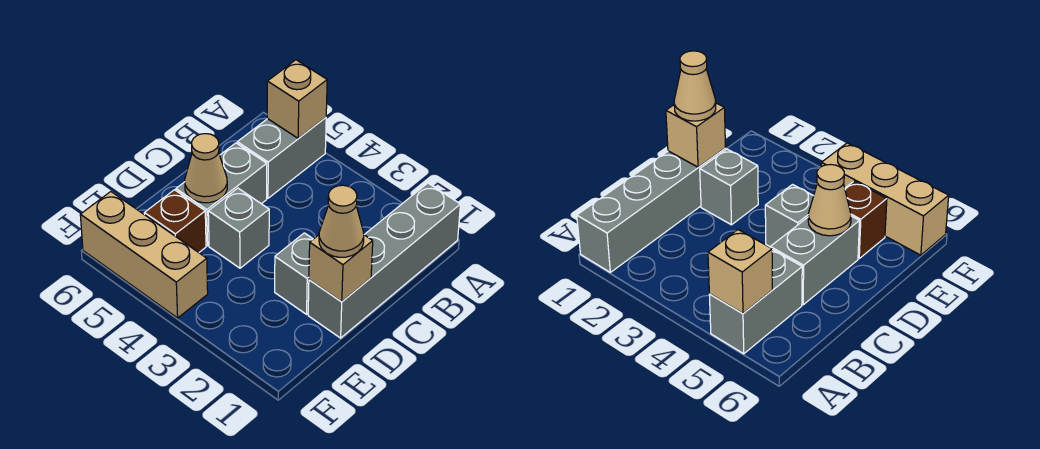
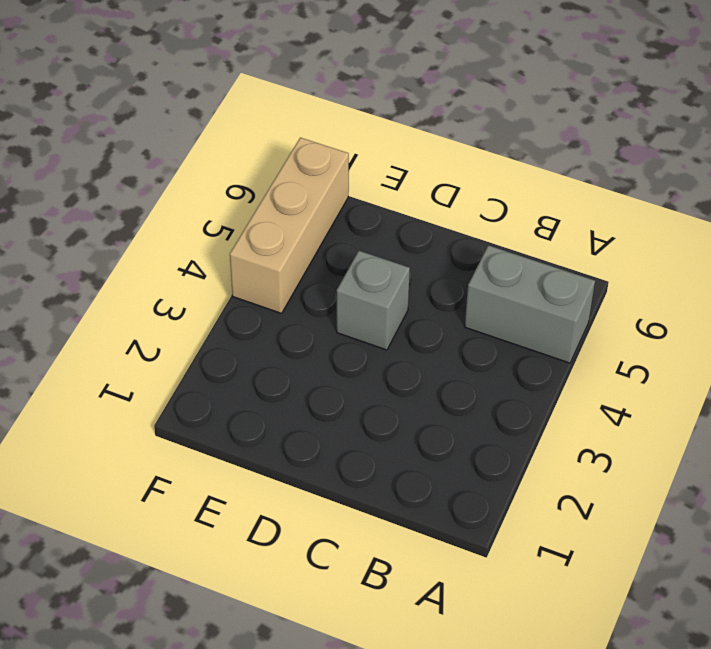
none -> grey brick A1:D1 level 1
none -> grey brick C5:D5 level 1

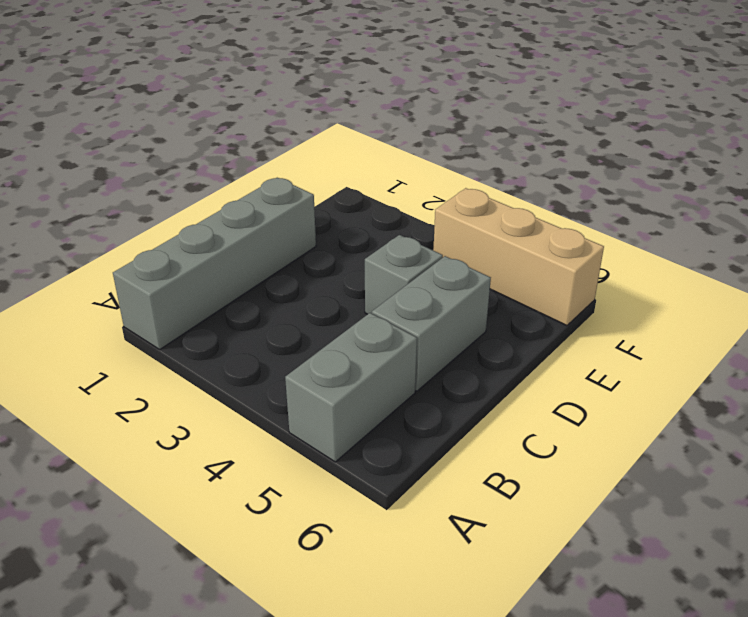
none -> grey brick D2 level 1
none -> brown brick E5 level 1

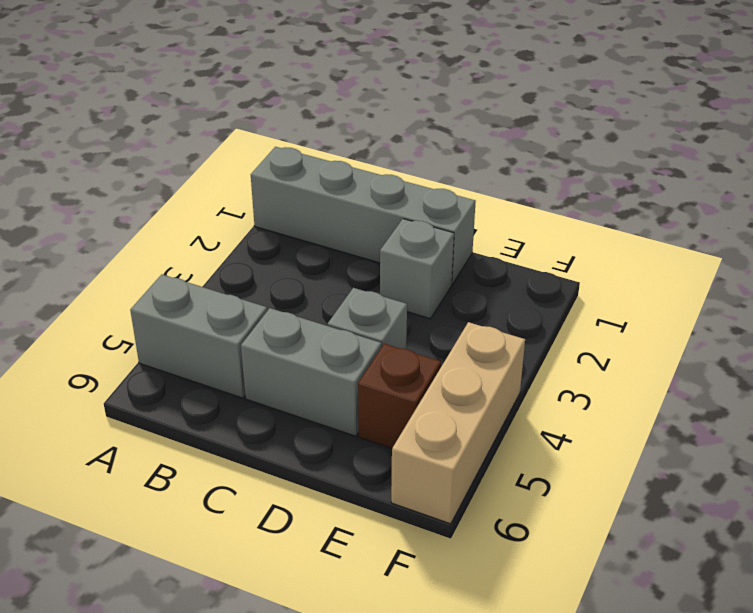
none -> tan brick A5 level 2
none -> tan brick D1 level 2

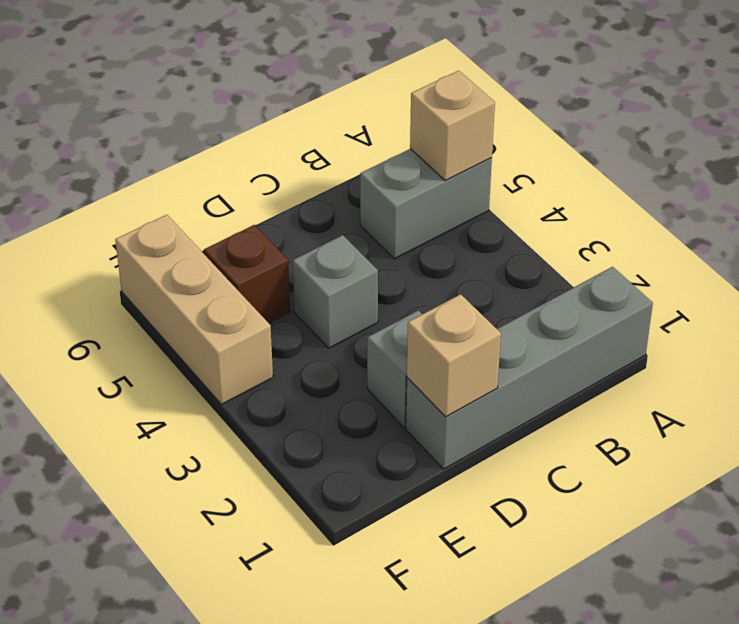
none -> grey brick C5:D5 level 1
none -> tan cone D5 level 2

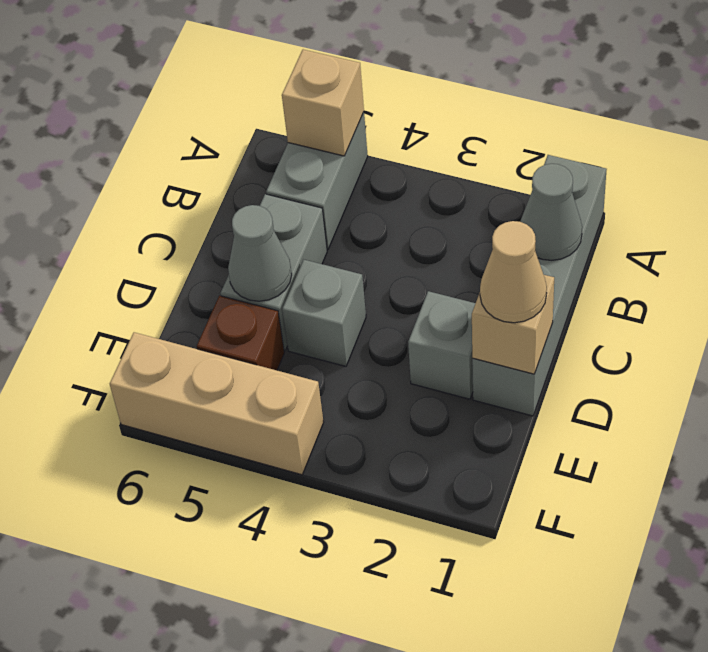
grey cone B1 level 2 -> none
grey cone D5 level 2 -> tan cone D5 level 2

